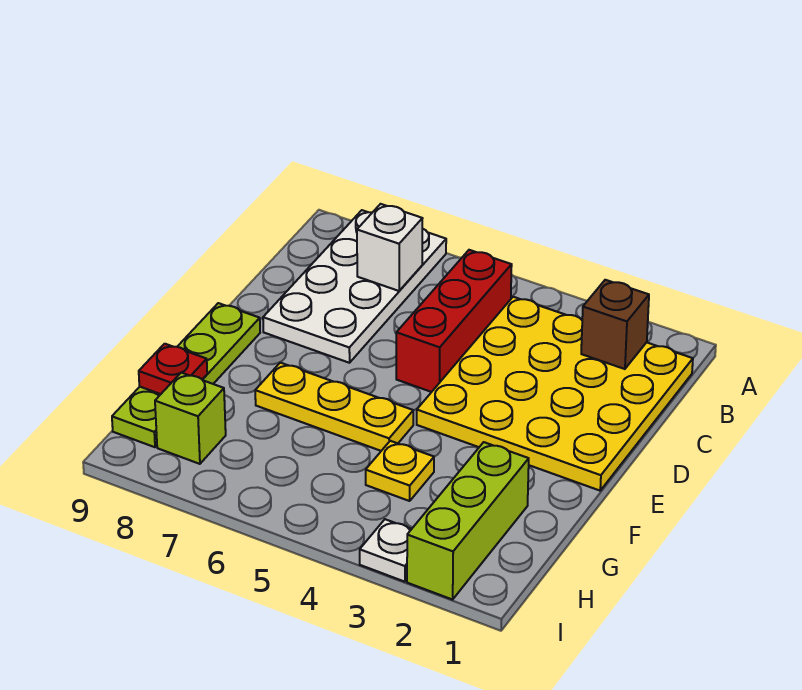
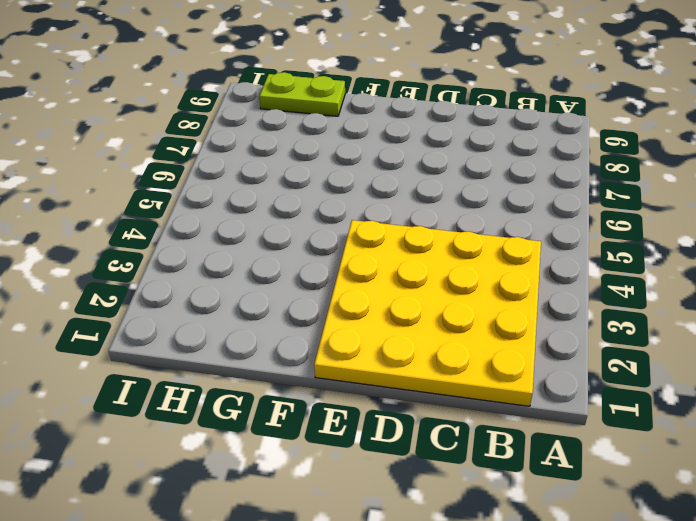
lime plate G9:H9 level 1 -> lime plate E9:H9 level 1
none -> white plate A7:D8 level 1
none -> red brick B5:D5 level 1
none -> yellow plate F5:F7 level 1

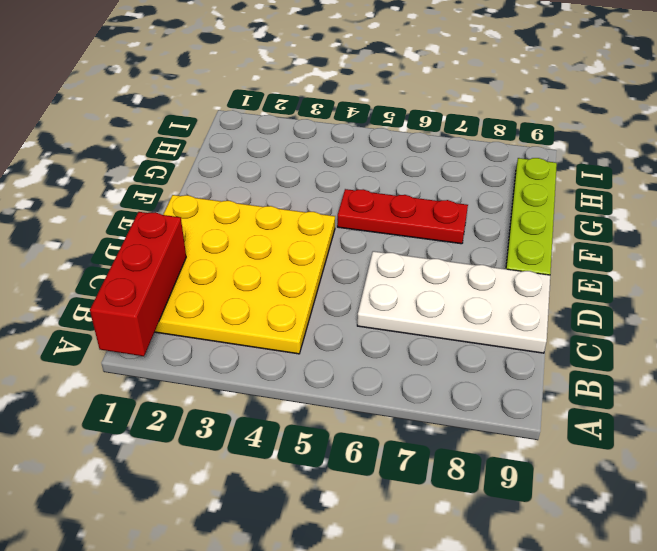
red brick A1:C1 level 2 -> red brick B5:D5 level 1
white plate C6:D9 level 1 -> white plate A7:D8 level 1
red plate F5:F7 level 1 -> yellow plate F5:F7 level 1
none -> lime brick G2:I2 level 1
none -> yellow plate G4 level 1
none -> lime brick H8 level 1

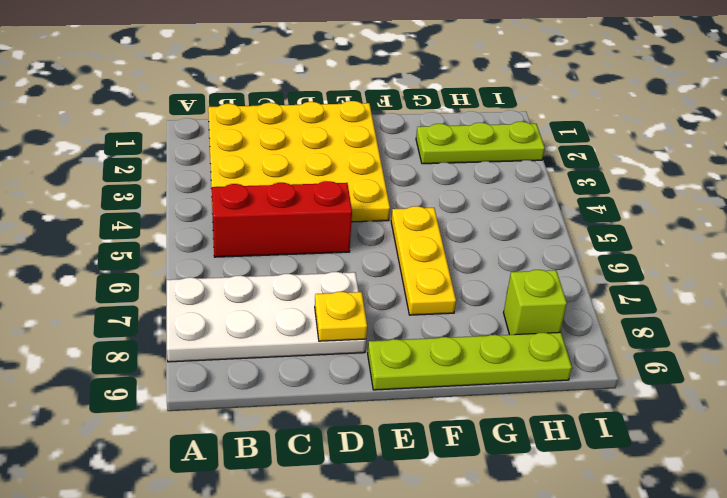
yellow plate D8 level 2 -> yellow plate G4 level 1
lime plate G2:I2 level 1 -> lime brick G2:I2 level 1
none -> white plate I3 level 1
none -> brown brick B2 level 2
none -> white brick B7 level 2

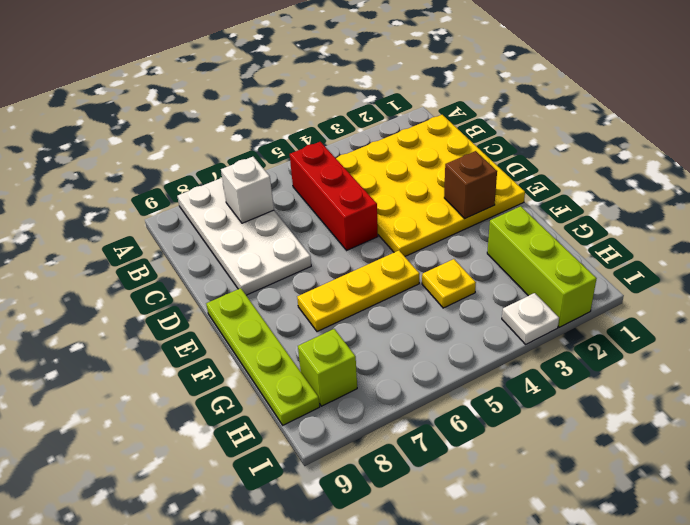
brown brick E2 level 2 -> brown brick B2 level 2
none -> red plate G9 level 2

